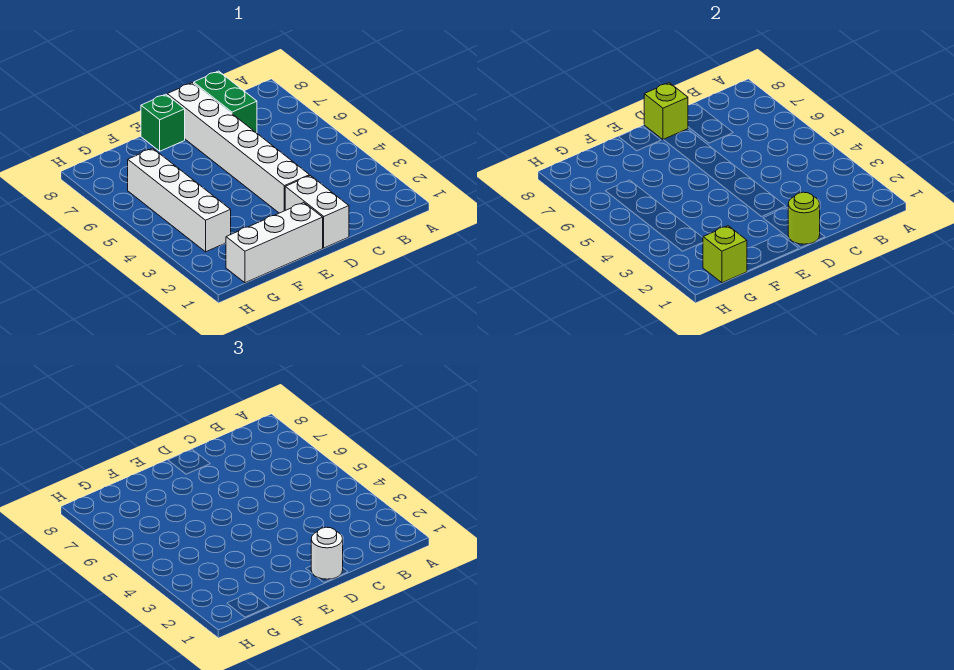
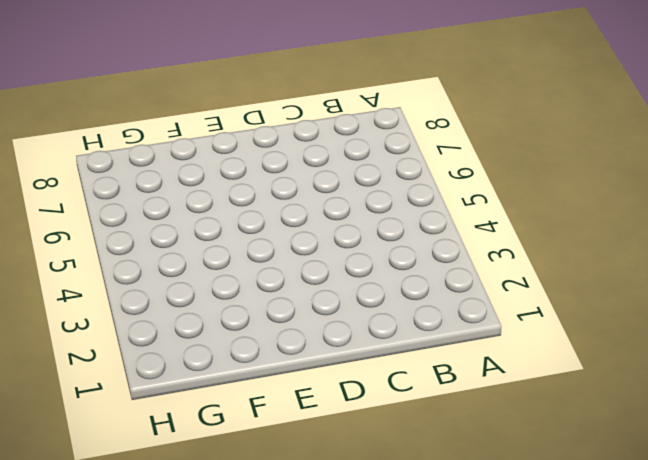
none -> green brick C7:C8 level 1
none -> white brick D1:D2 level 1

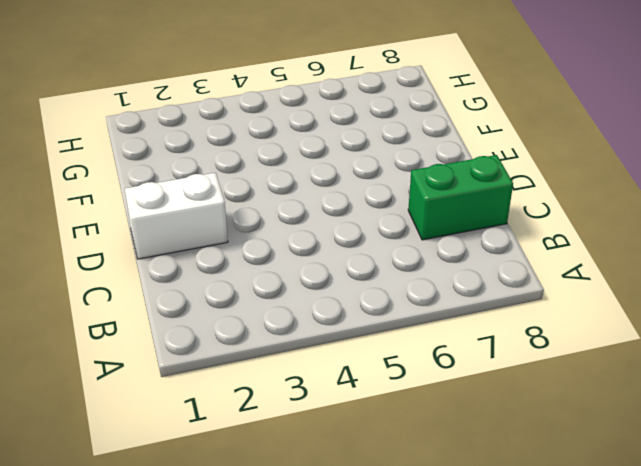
none -> white brick D3:D8 level 1
none -> white brick E1:G1 level 1

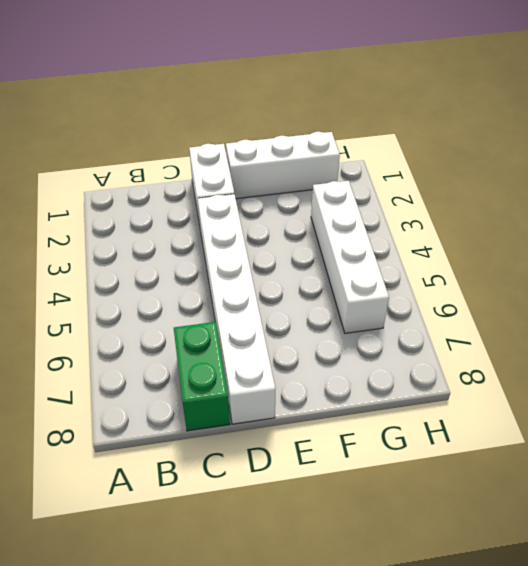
none -> green brick E8 level 1
none -> lime round brick D1 level 2

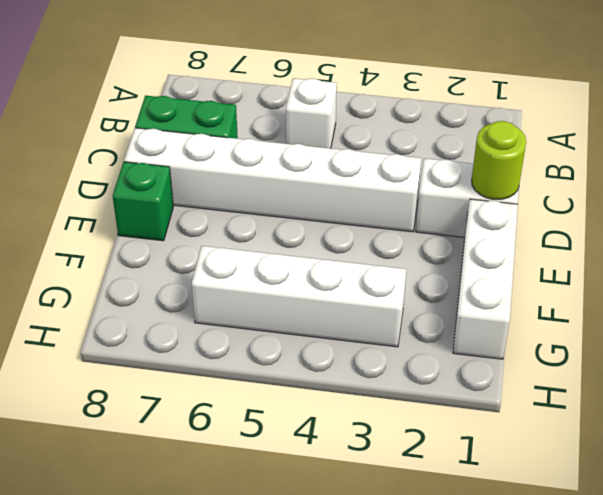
white brick B5 level 1 -> none
none -> lime brick D8 level 2
none -> lime brick G1 level 2

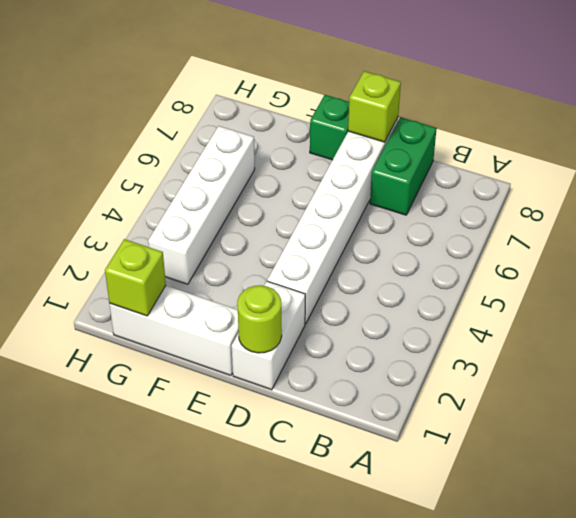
none -> white round brick D1 level 3

